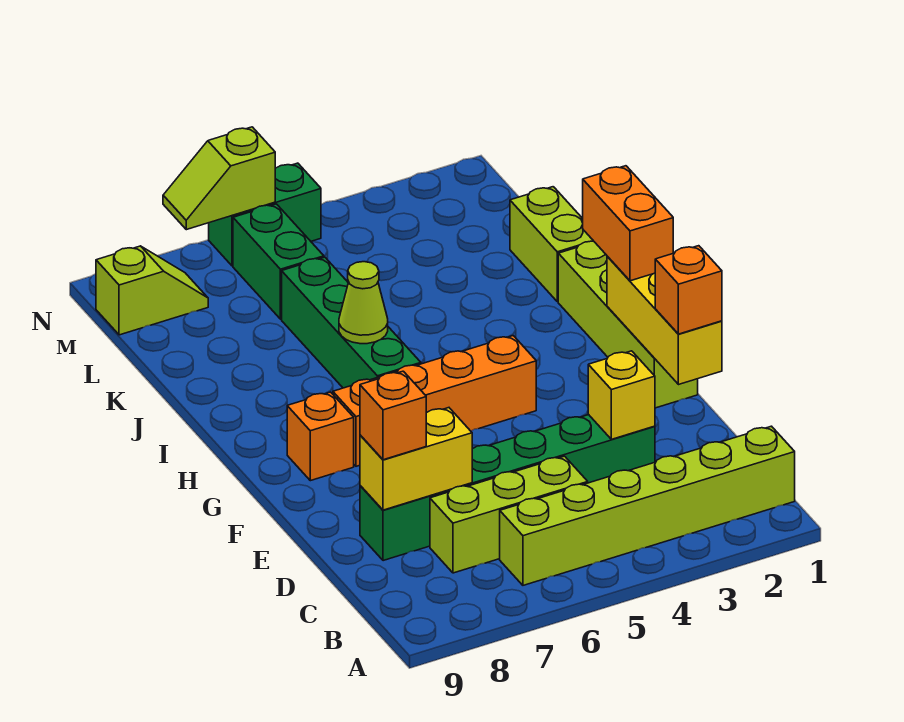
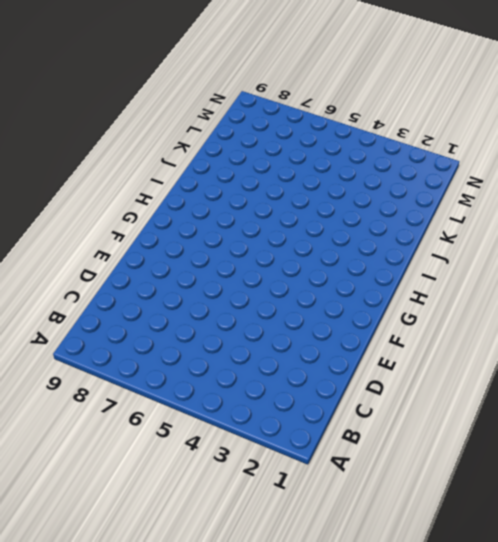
none -> lime brick B1:B6 level 1
none -> lime brick C5:C7 level 1
none -> green brick D3:D8 level 1

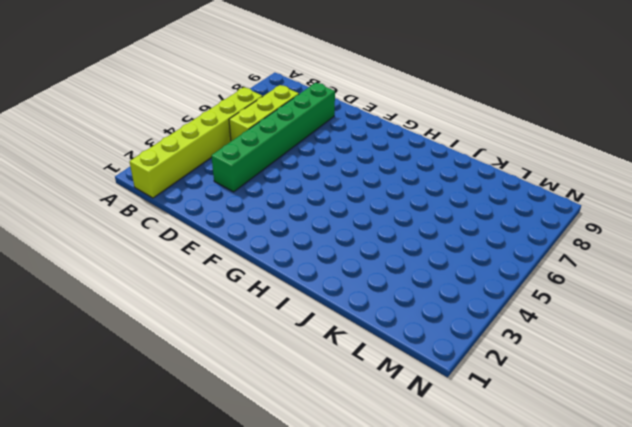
none -> lime brick F1:I1 level 1
none -> orange brick G4:G7 level 1
none -> orange brick G8 level 1

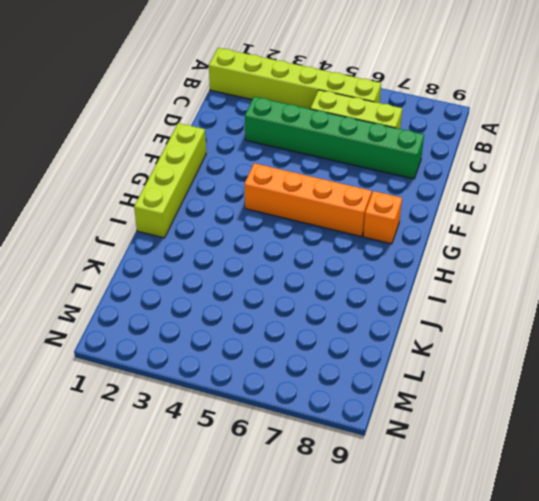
none -> green brick H6:K6 level 1
none -> lime brick J1:K1 level 1
none -> green brick L6:M6 level 1

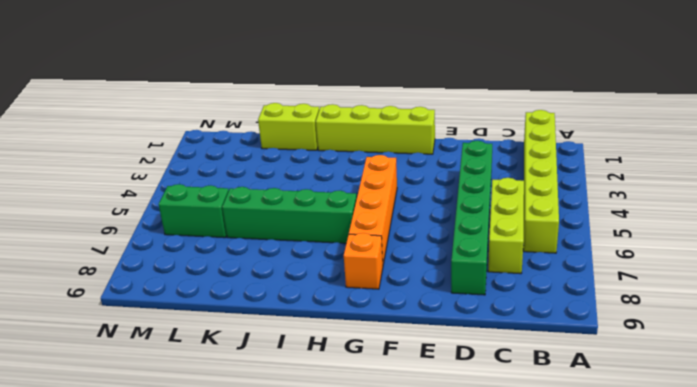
none -> lime slope M8:M9 level 1 top 9
none -> green brick N5:N6 level 1
none -> yellow brick D3 level 2

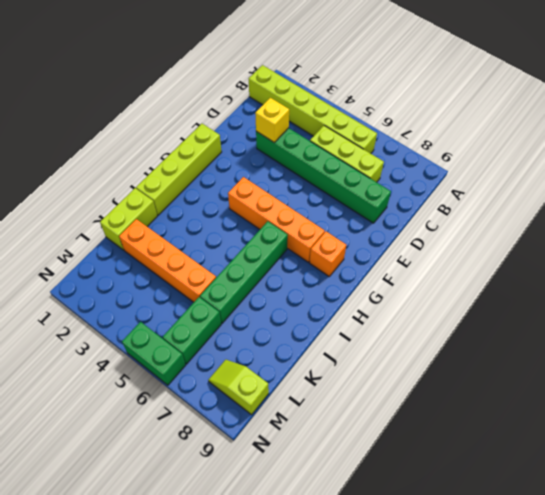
orange brick K2:K5 level 1 -> none
none -> yellow brick D7:D8 level 2
none -> yellow brick E1:G1 level 2
none -> lime cone I6 level 2

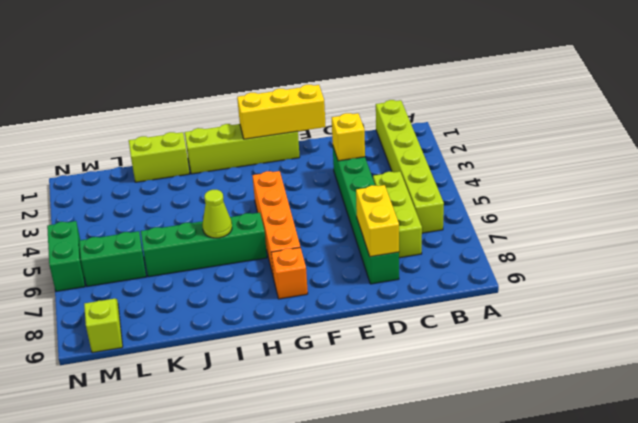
none -> lime slope N6:N7 level 2 top 6
none -> orange brick D8 level 3
none -> orange brick E1 level 3

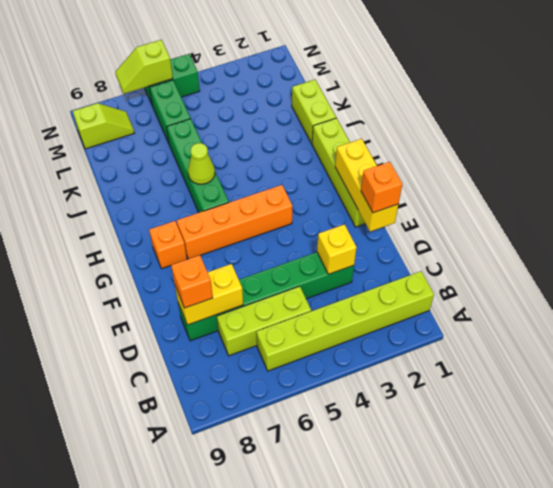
none -> orange brick G1:H1 level 3

